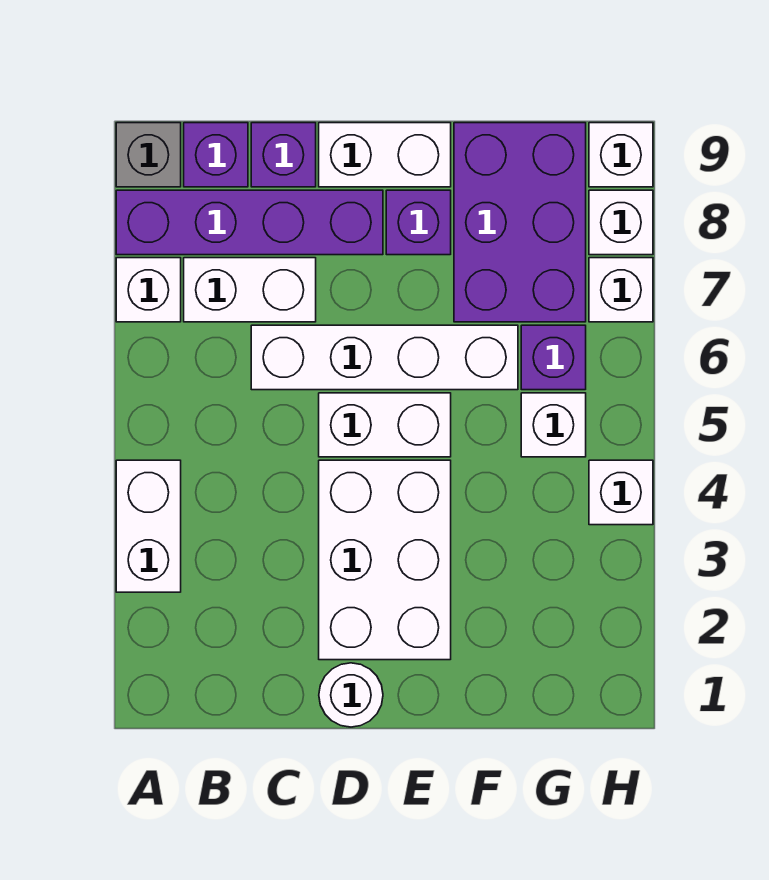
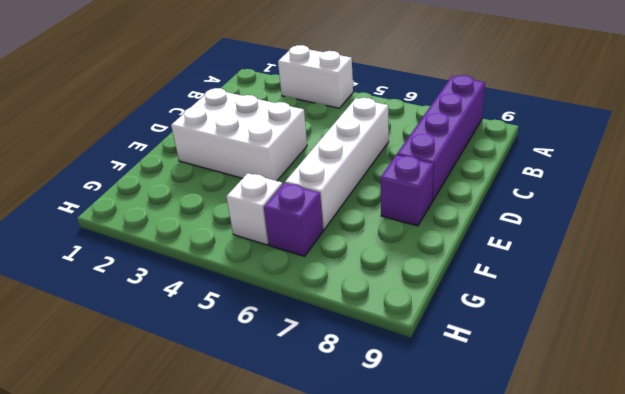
none -> white brick A7 level 1
none -> grey brick A9 level 1
none -> white brick B7:C7 level 1

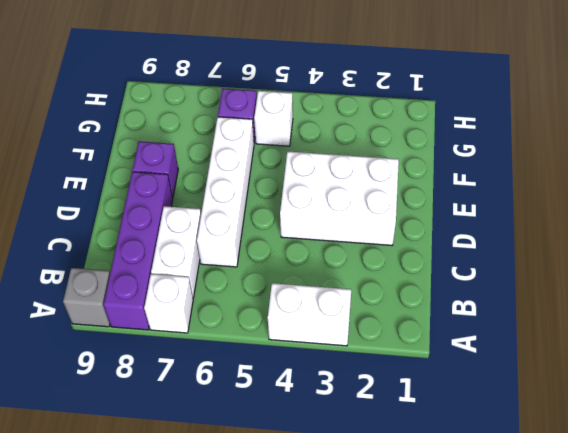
none -> purple brick B9 level 1
none -> purple brick C9 level 1
none -> white round brick D1 level 1

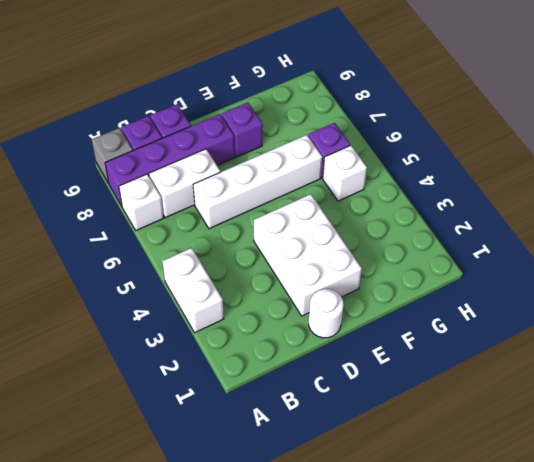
none -> white brick D5:E5 level 1
none -> white brick D9:E9 level 1
none -> purple brick F7:G9 level 1

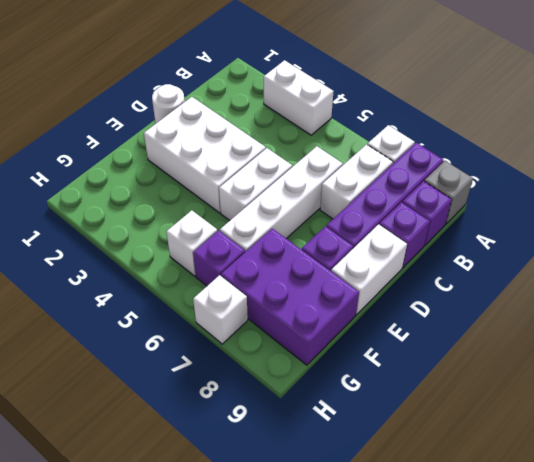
none -> white brick H4 level 1
none -> white brick H8 level 1
none -> white brick H9 level 1

